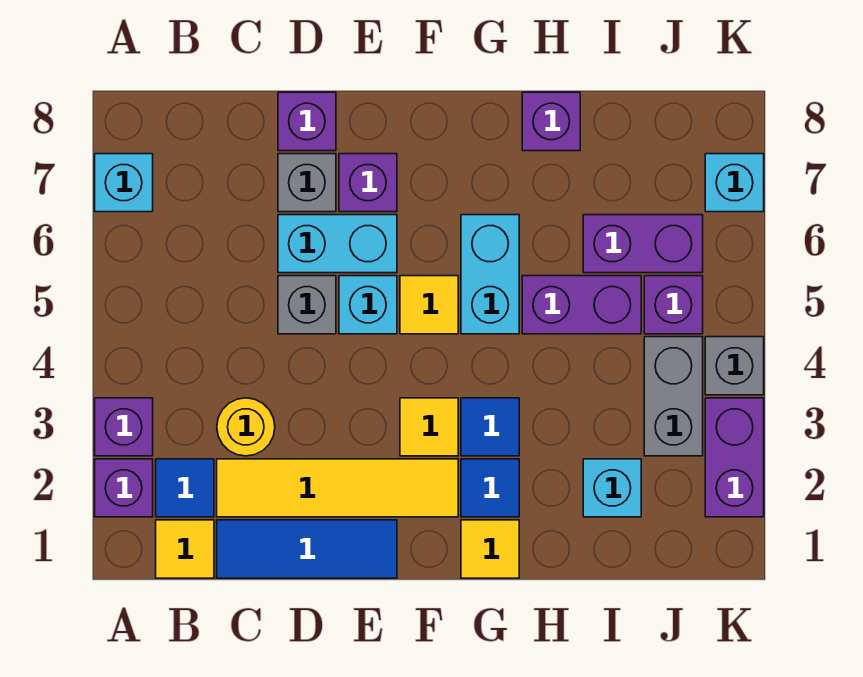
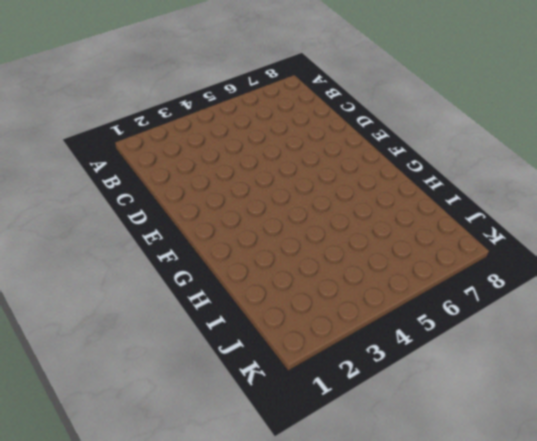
none -> purple brick A2 level 1
none -> purple brick A3 level 1
none -> cyan brick A7 level 1

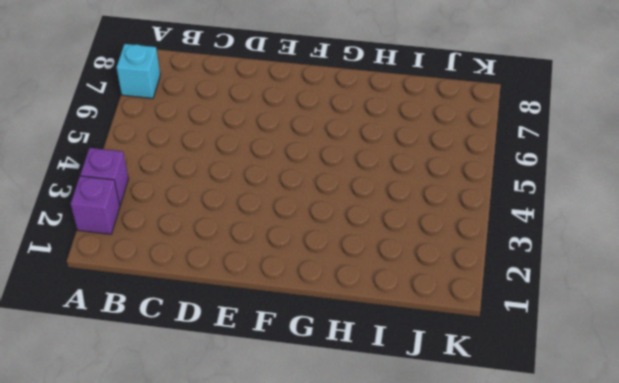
none -> yellow tile B1 level 1
none -> blue tile B2 level 1
none -> blue tile C1:E1 level 1

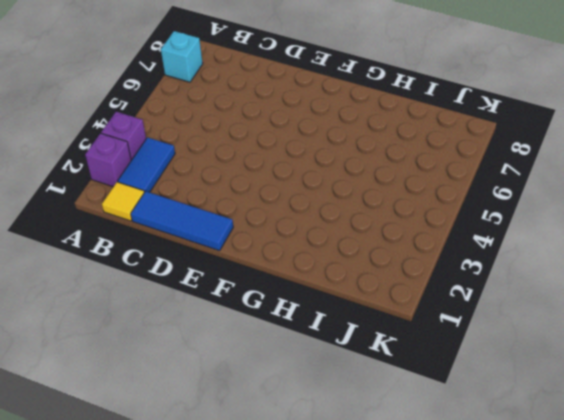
blue tile B2:B3 level 1 -> blue tile B2 level 1
none -> yellow tile C2:F2 level 1
none -> yellow round brick C3 level 1
none -> grey brick D5 level 1

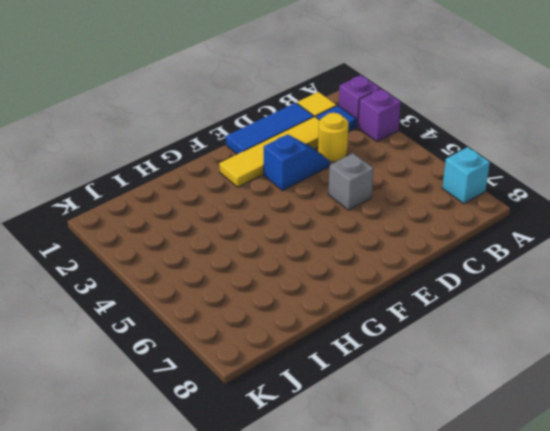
blue slope D3:E3 level 1 top E -> none
none -> cyan brick D6:E6 level 1
none -> grey brick D7 level 1
none -> purple brick D8 level 1

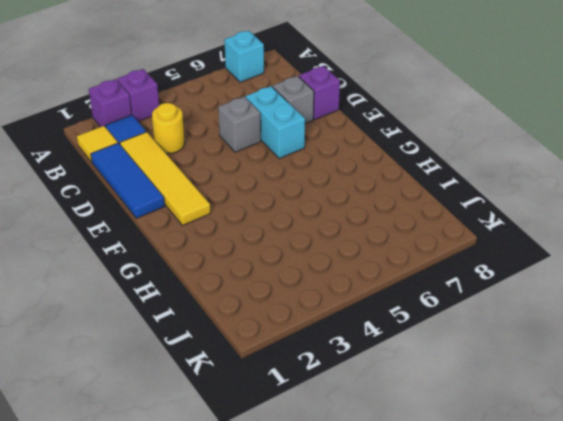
none -> cyan brick E5 level 1
none -> purple brick E7 level 1
none -> yellow tile F3 level 1

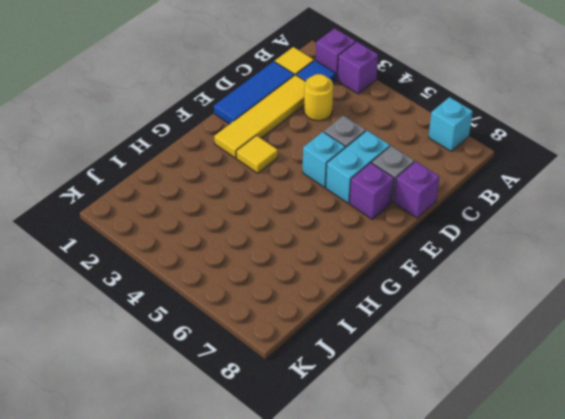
none -> yellow tile F5 level 1
none -> yellow tile G1 level 1
none -> blue tile G2 level 1

